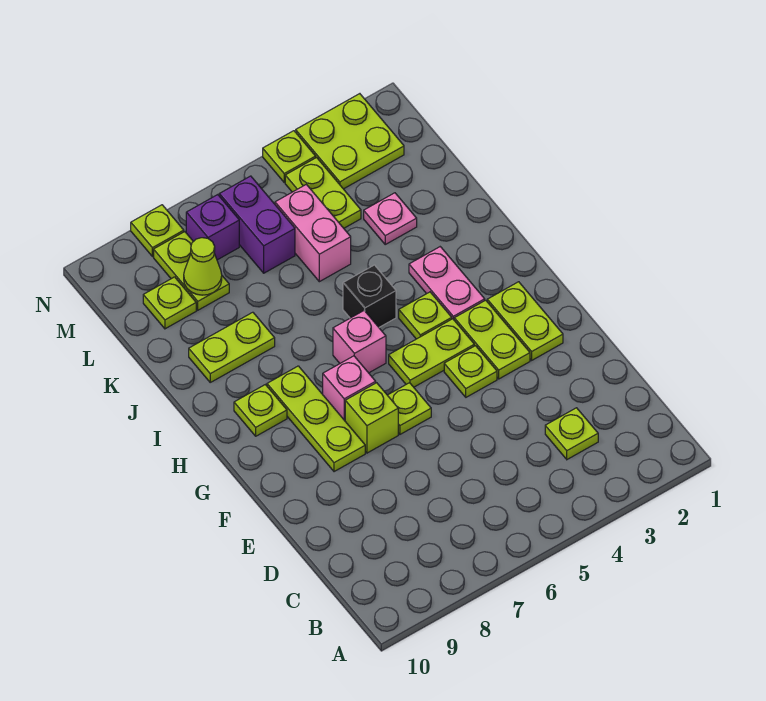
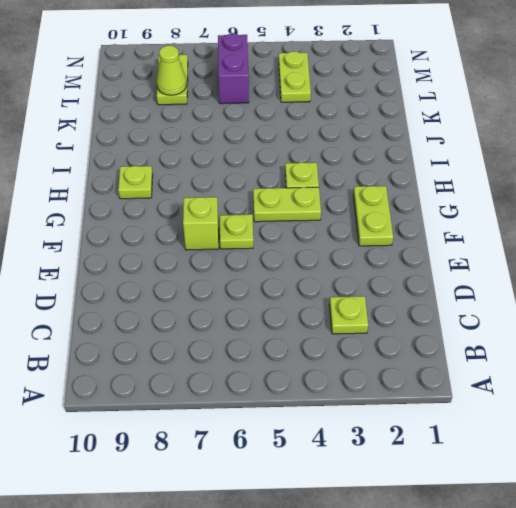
none -> lime plate F3:G3 level 1
none -> lime plate F4 level 1
none -> lime plate F8:H8 level 1

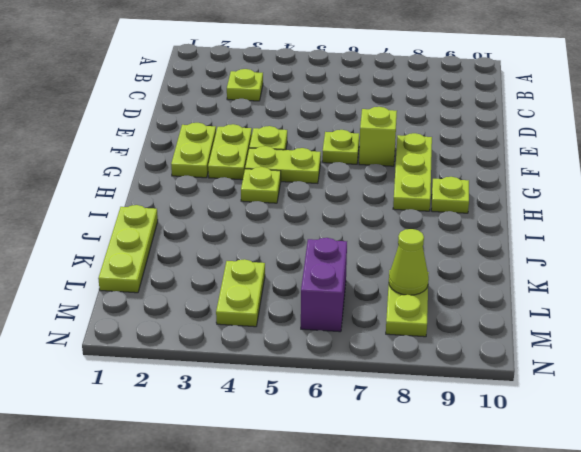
lime plate J1:L1 level 1 -> none
none -> pink brick G7 level 1
none -> pink plate H3:I3 level 1
none -> pink brick H6 level 1

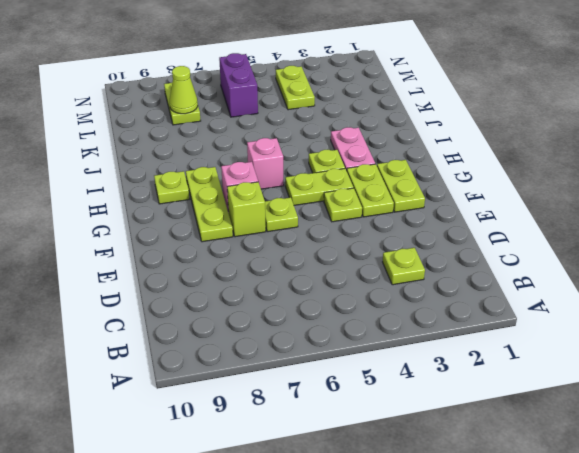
none -> black brick I5 level 1
none -> lime plate J8:J9 level 1
none -> pink plate K3 level 1

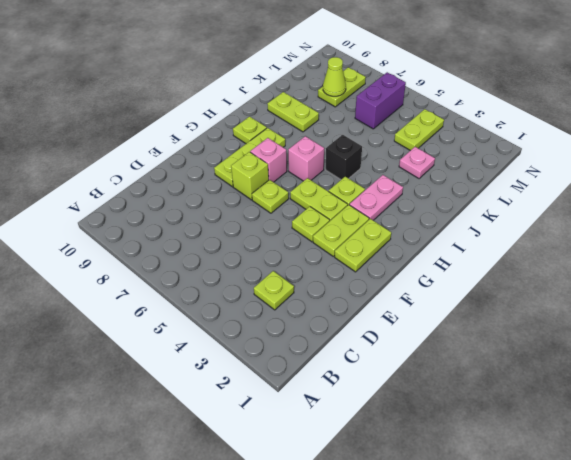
none -> pink brick K5:L5 level 1
none -> lime plate L9 level 1
none -> lime plate M2:N3 level 1

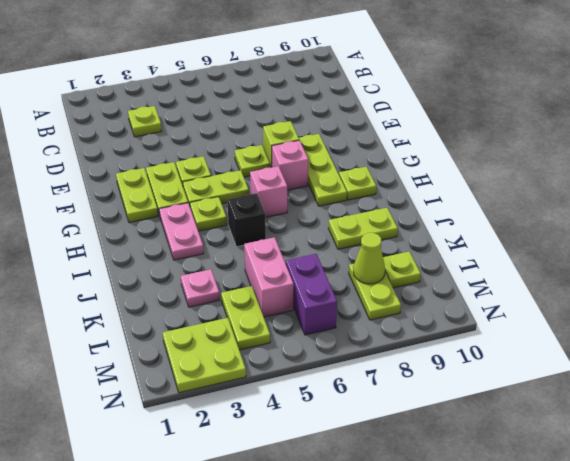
none -> purple brick M7 level 1
none -> lime plate N4 level 1
none -> lime plate N8 level 1

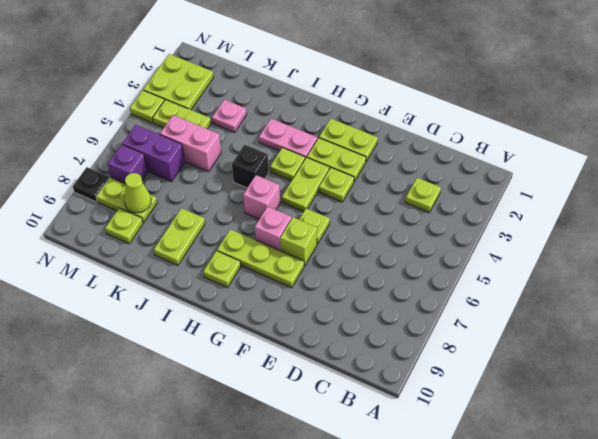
black plate N8 level 1 -> lime plate N8 level 1

